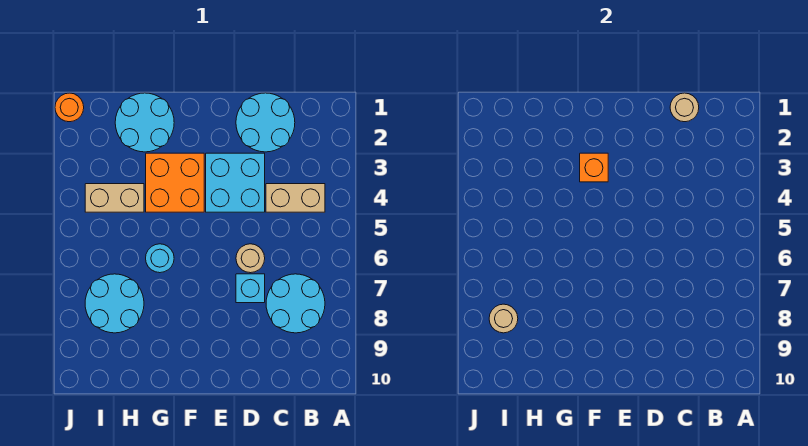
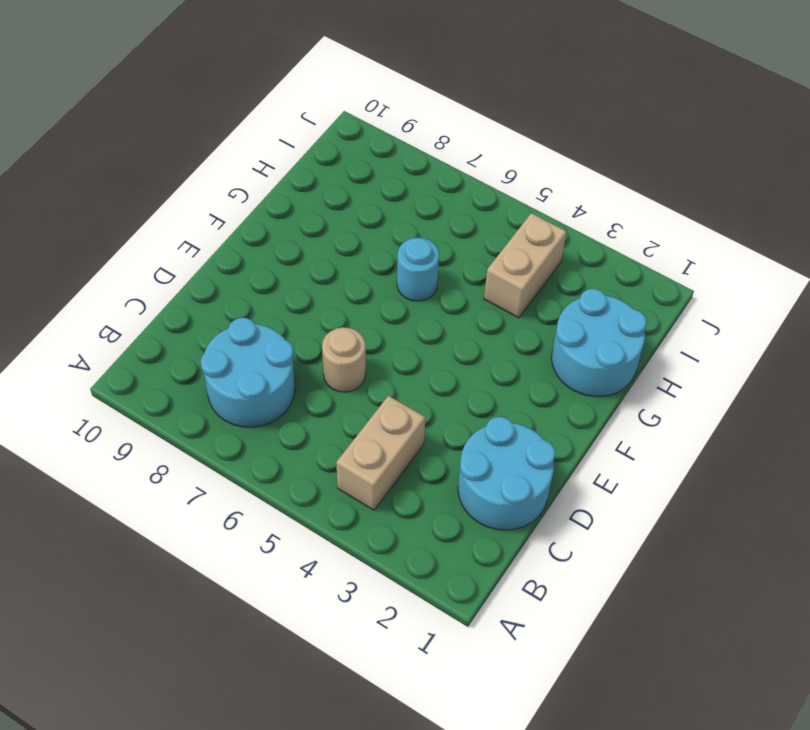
none -> cyan brick D3:E4 level 1
none -> cyan brick D7 level 1
none -> orange brick F3:G4 level 1

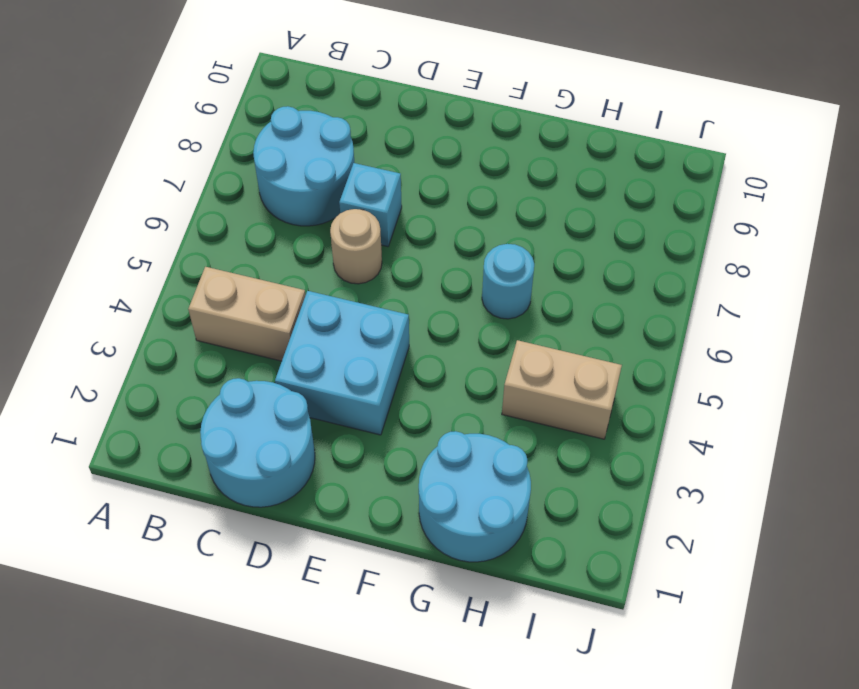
none -> orange brick F3:G4 level 1
none -> cyan round brick H7:I8 level 1
none -> orange round brick J1 level 1

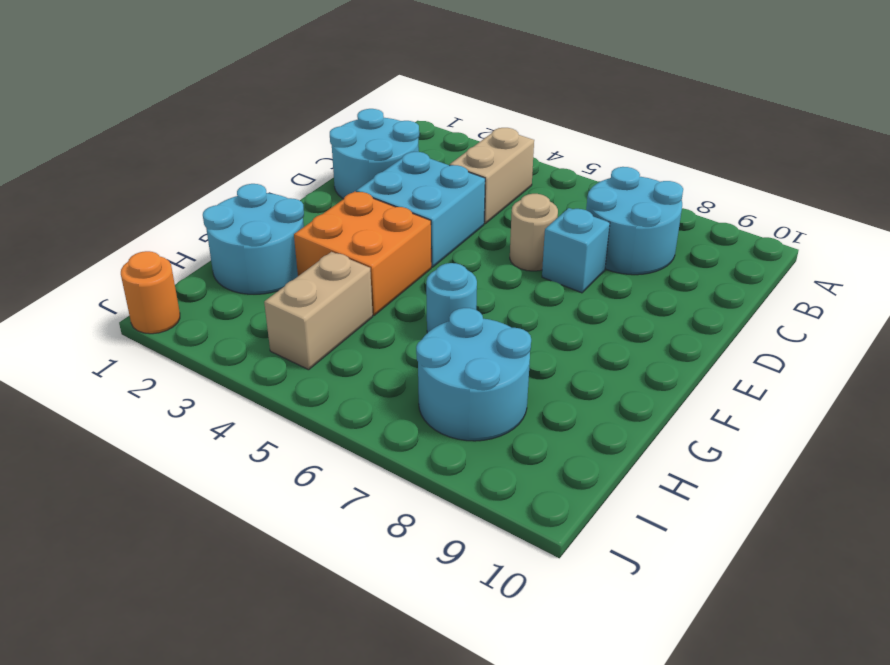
none -> tan round brick C1 level 2
none -> orange brick F3 level 2
none -> tan round brick I8 level 2

